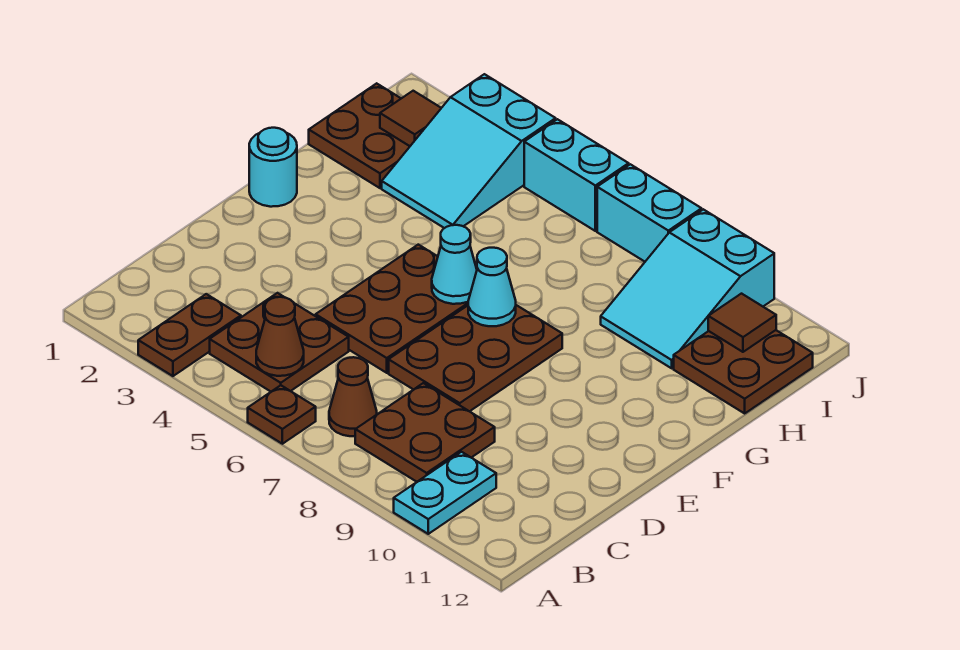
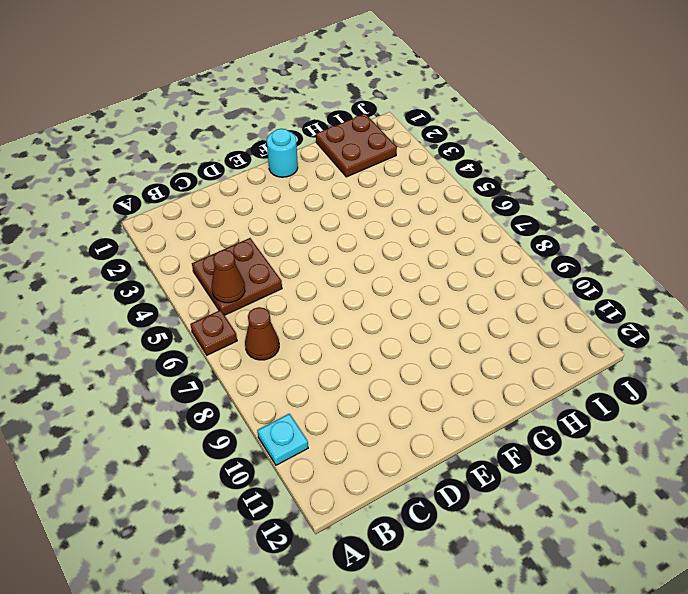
cyan plate A10 level 1 -> cyan plate A10:B10 level 1
none -> brown plate A3:B3 level 1
none -> brown plate B8:C9 level 1
none -> brown plate D5:F6 level 1

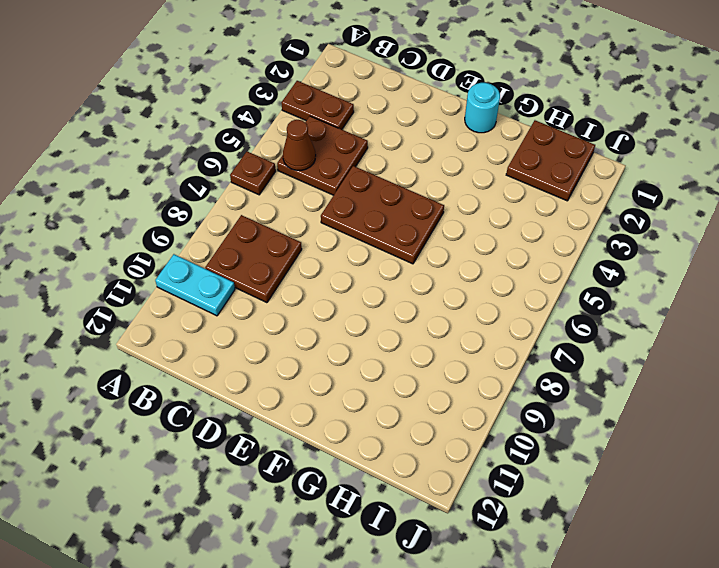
none -> brown cone B7 level 1
none -> brown plate D7:F8 level 1
none -> cyan slope H3:J4 level 1 top J

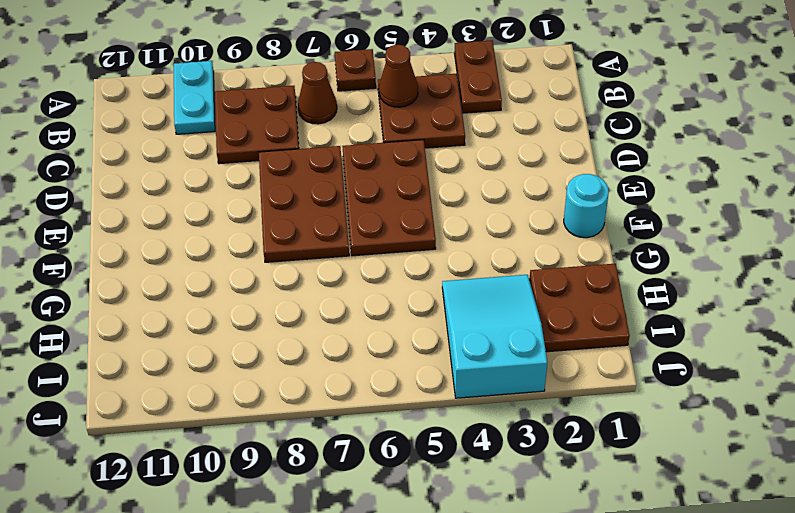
none -> cyan slope H9:J10 level 1 top J
none -> brown plate H11:I12 level 1
none -> cyan brick J5:J6 level 1

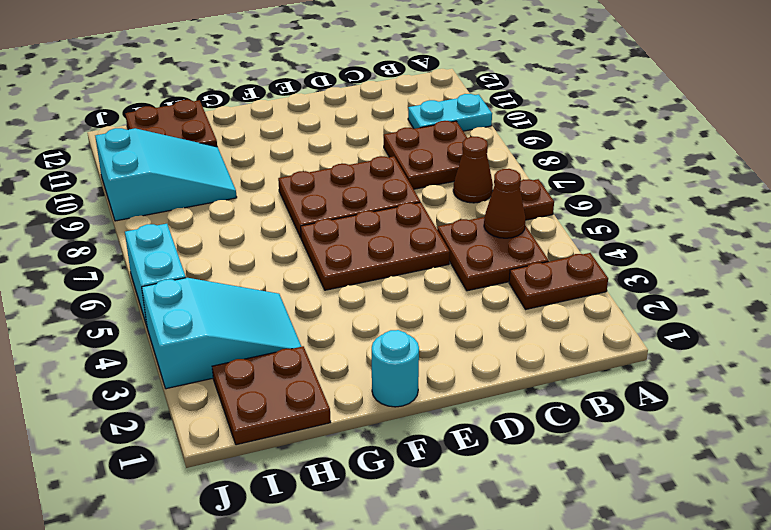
none -> cyan brick J7:J8 level 1
none -> cyan cone F6 level 2
none -> cyan cone F7 level 2

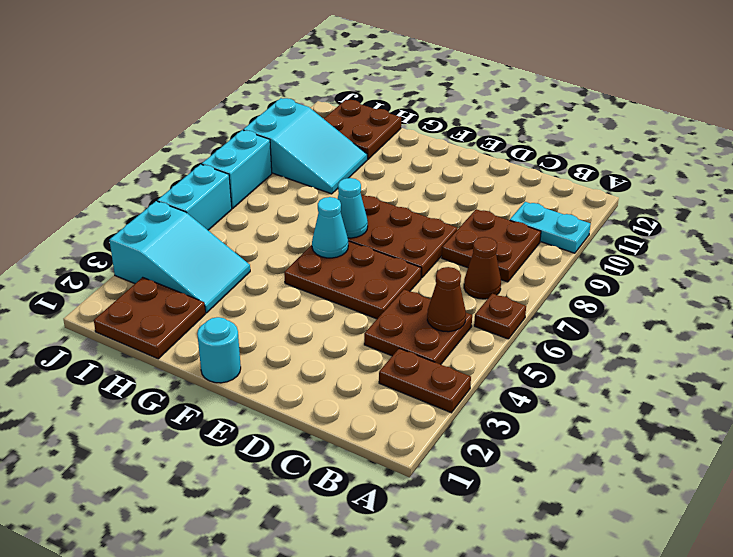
none -> brown tile I2 level 2
none -> brown tile I11 level 2

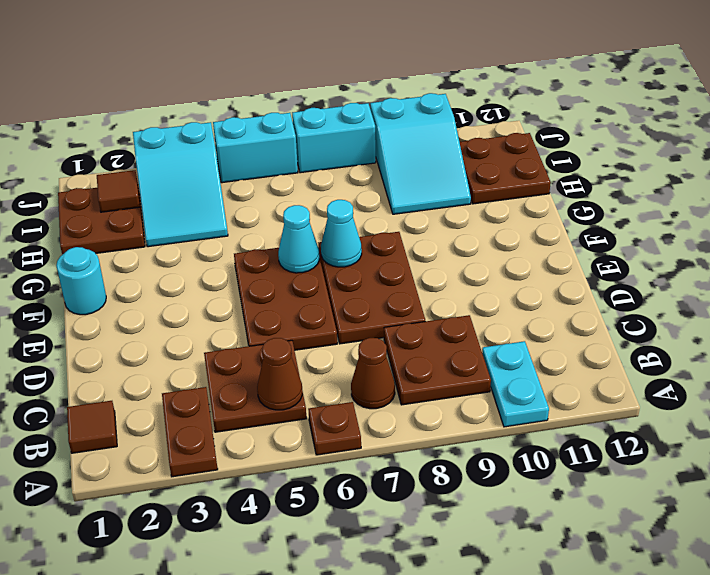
brown tile B1 level 1 -> brown tile I11 level 2

